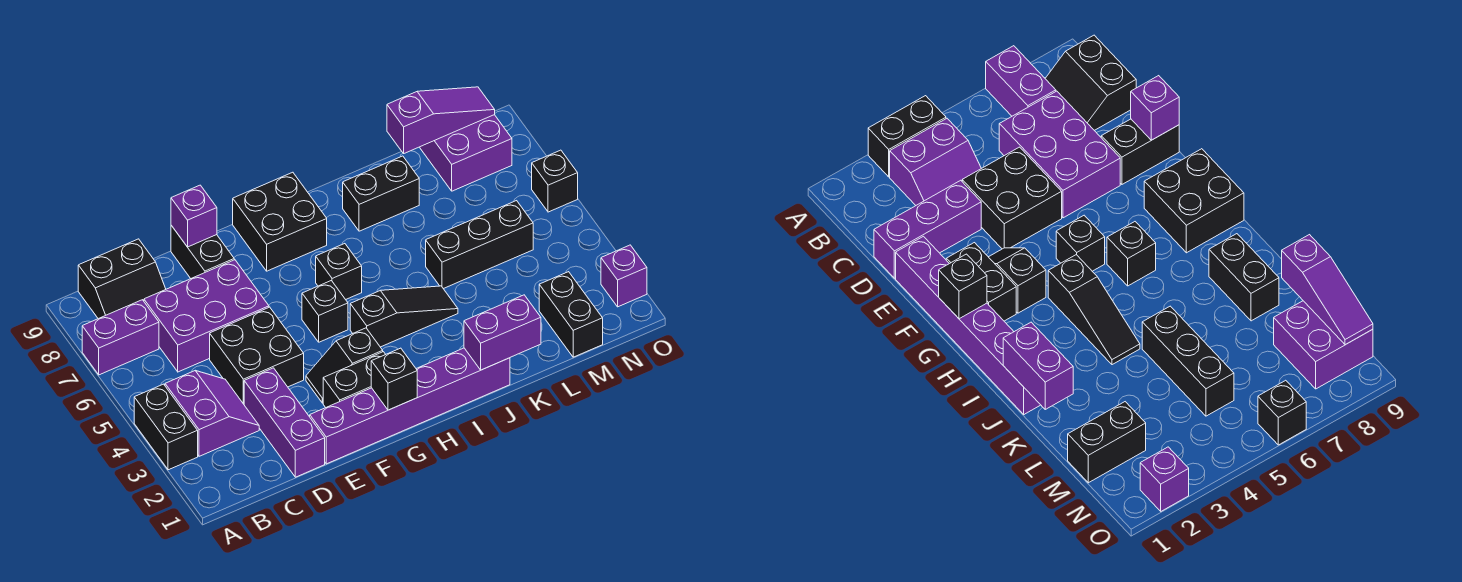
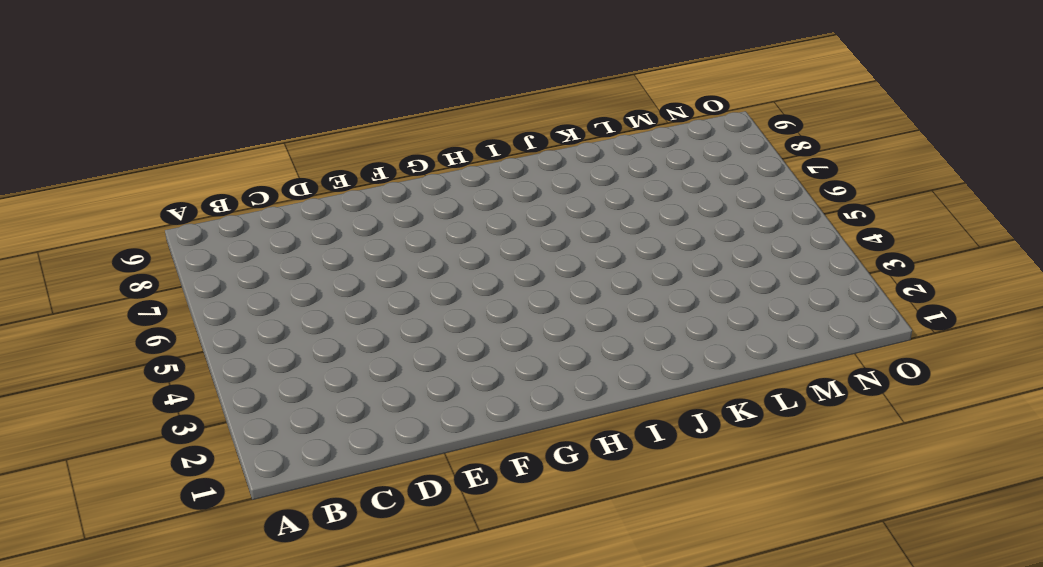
none -> black brick A3:A4 level 1
none -> purple brick A7:B7 level 1
none -> purple slope B3:C4 level 1 top B

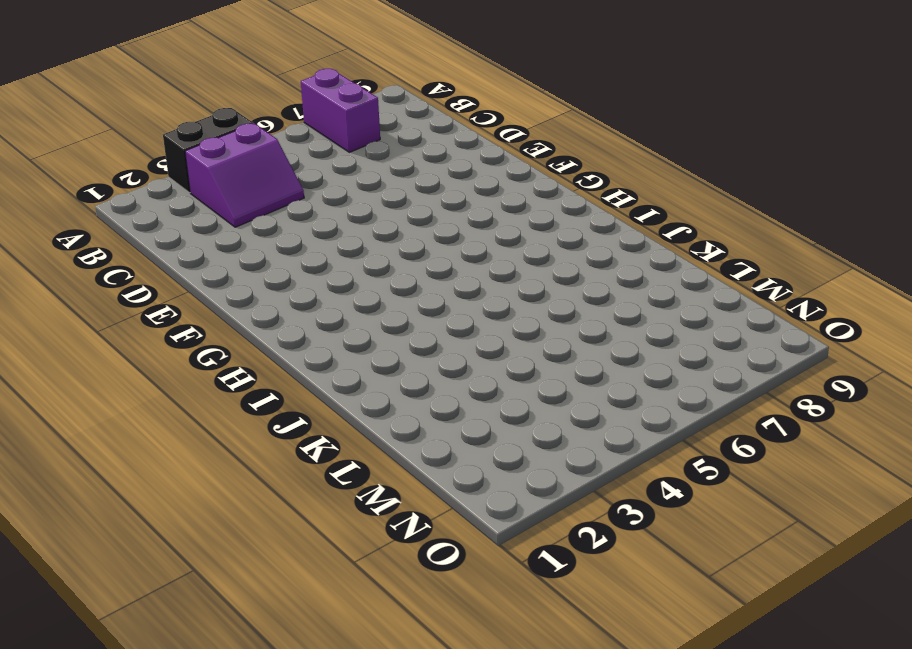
none -> black slope B8:C9 level 1 top 9
none -> purple brick C6:E7 level 1
none -> purple brick D1:D3 level 1

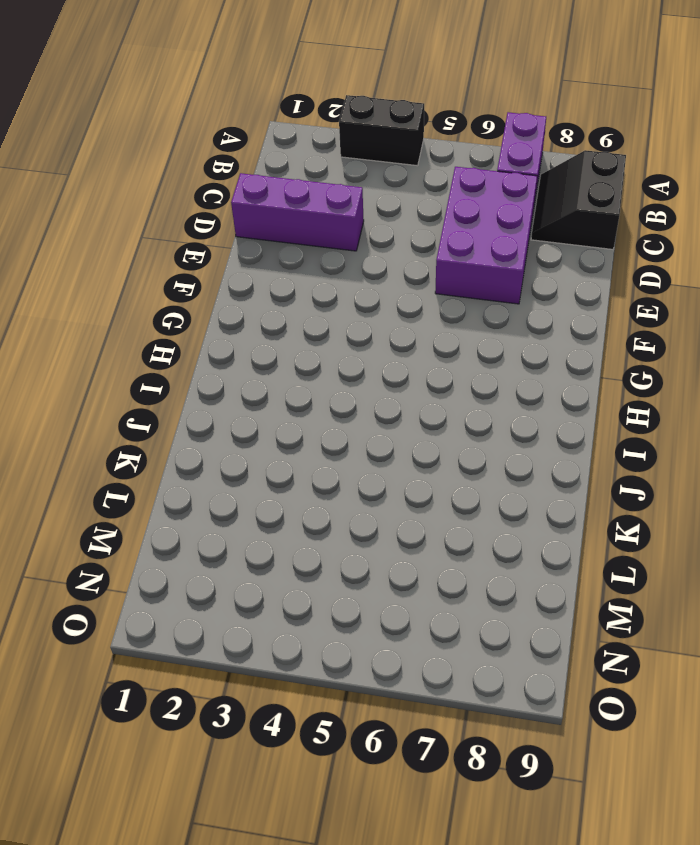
none -> purple slope B3:C4 level 1 top B
none -> black brick D4:E5 level 1
none -> purple brick E1:J1 level 1

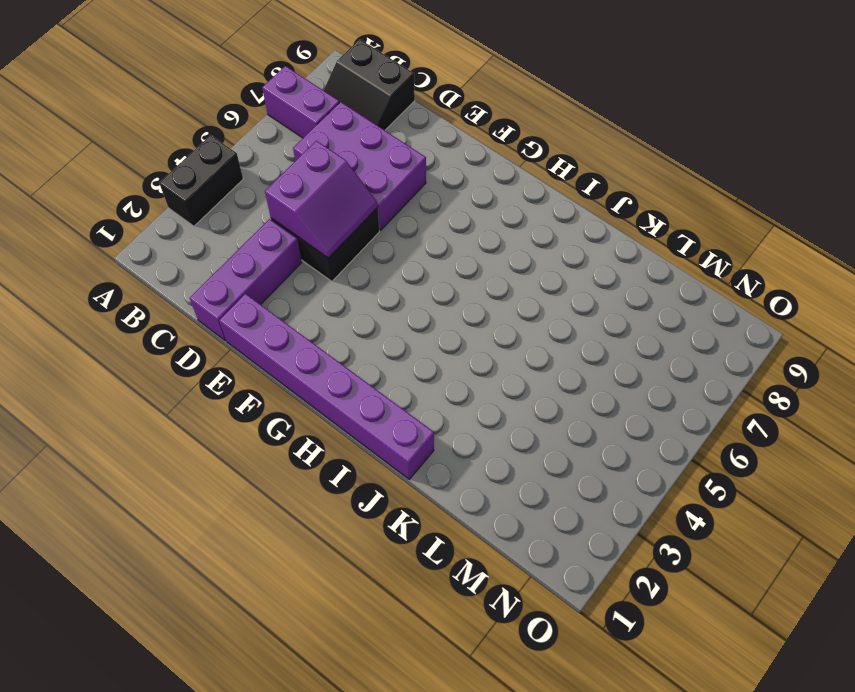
purple slope D4:E5 level 2 top D -> purple slope B3:C4 level 1 top B
none -> black brick E8:E9 level 1
none -> black brick F2:G2 level 1
none -> black slope F3:G3 level 1 top G

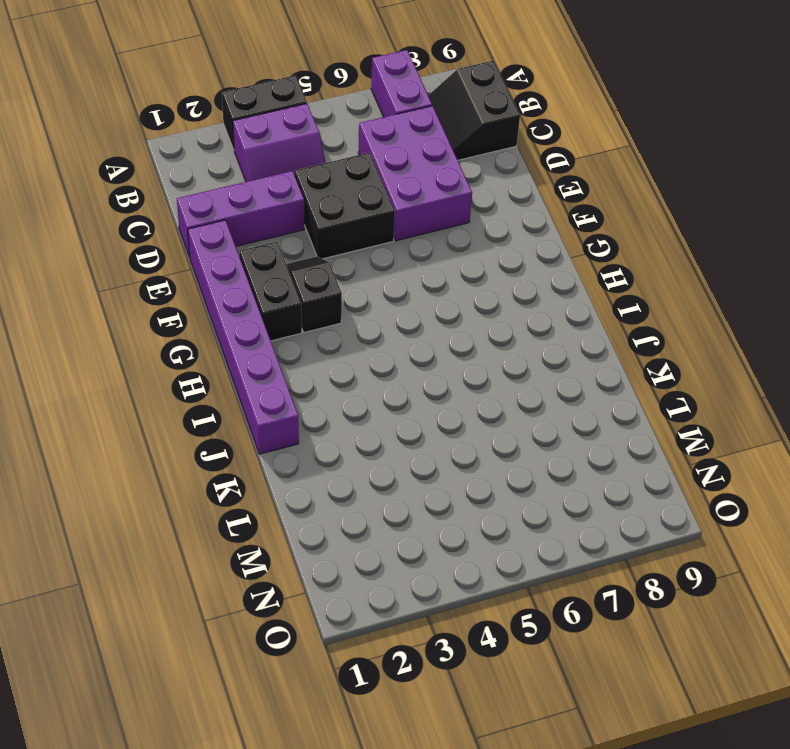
none -> black brick E8:E9 level 1
none -> black brick G5 level 1
none -> black brick G8:H9 level 1

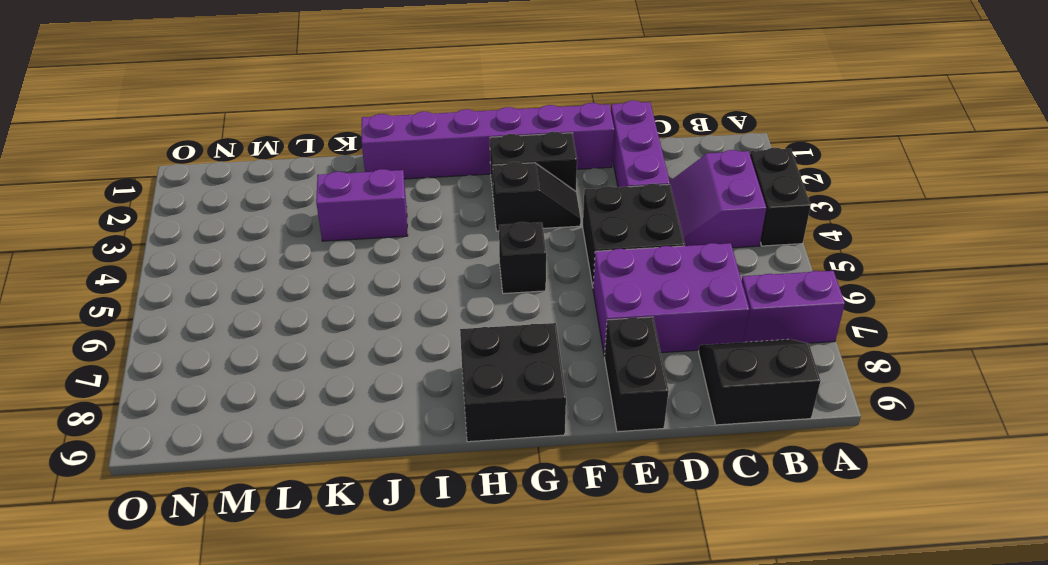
purple brick J3:K3 level 1 -> purple brick J1:K1 level 2
none -> black slope H4:J4 level 1 top H
none -> black brick H6 level 1
none -> black brick J8:K8 level 1

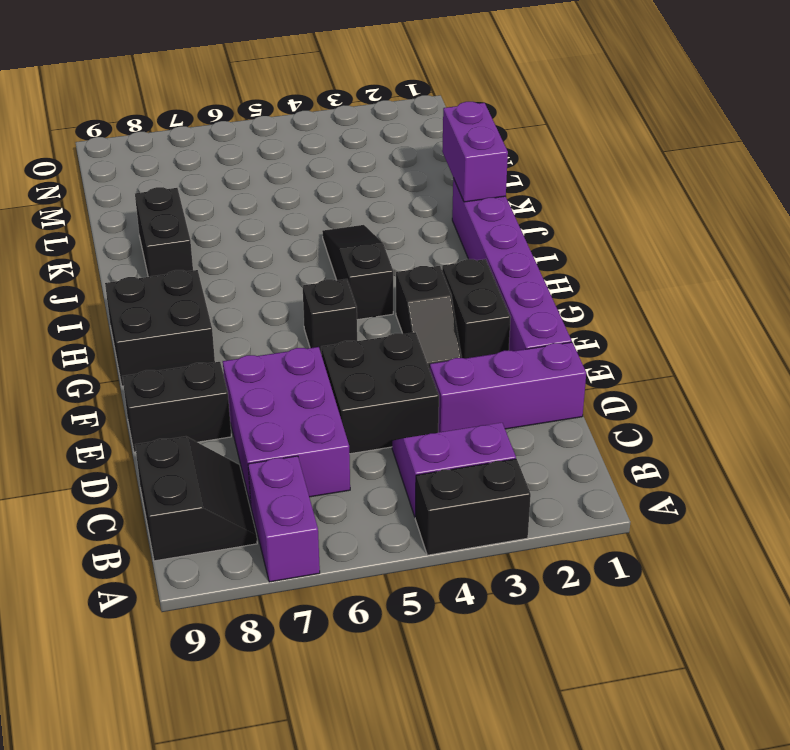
none -> black brick H6 level 1
none -> black brick K5:M5 level 1
none -> black brick M1:M2 level 1

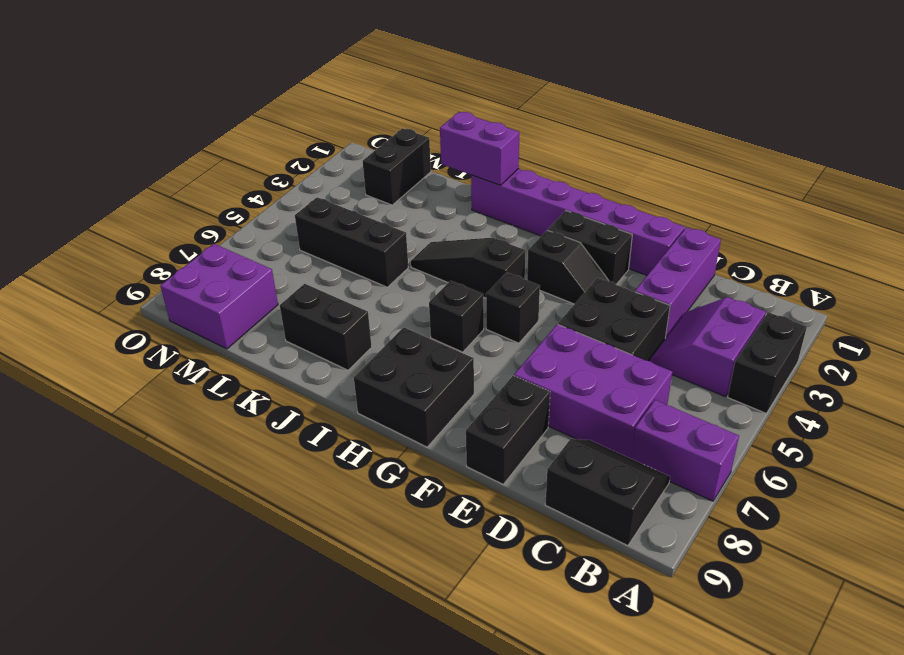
none -> purple brick O2 level 1
none -> black brick O6 level 1
none -> purple brick E9 level 2

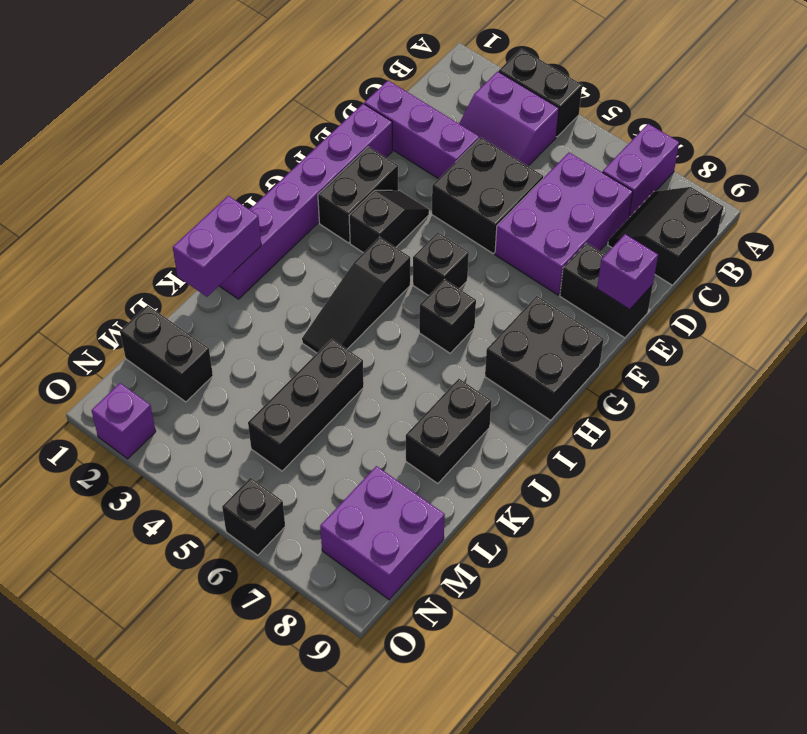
none -> black brick G1 level 2
none -> purple slope L9:N9 level 2 top L

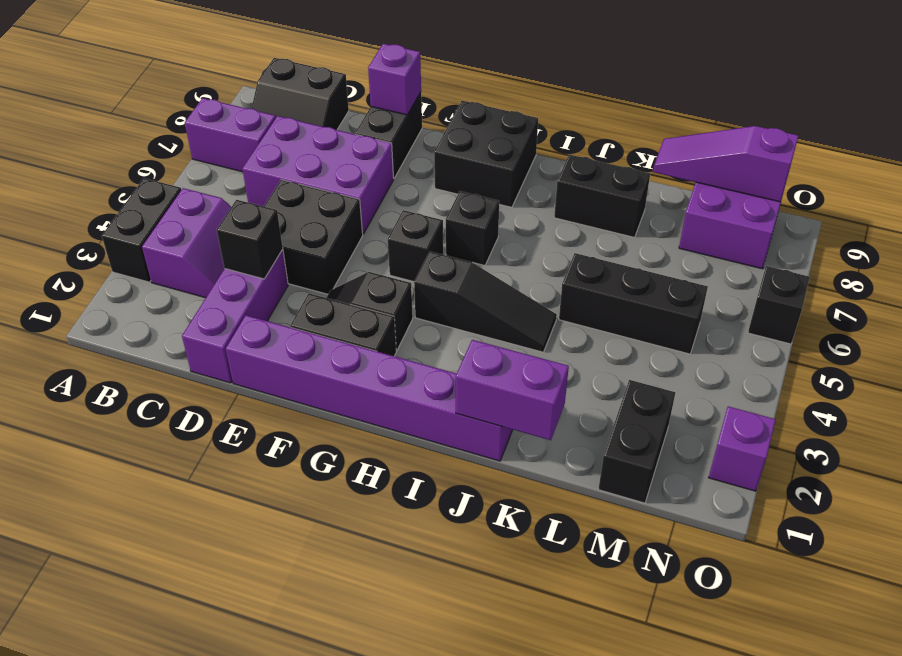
black brick D3 level 2 -> black brick G1 level 2
purple slope L9:N9 level 2 top N -> purple slope L9:N9 level 2 top L

